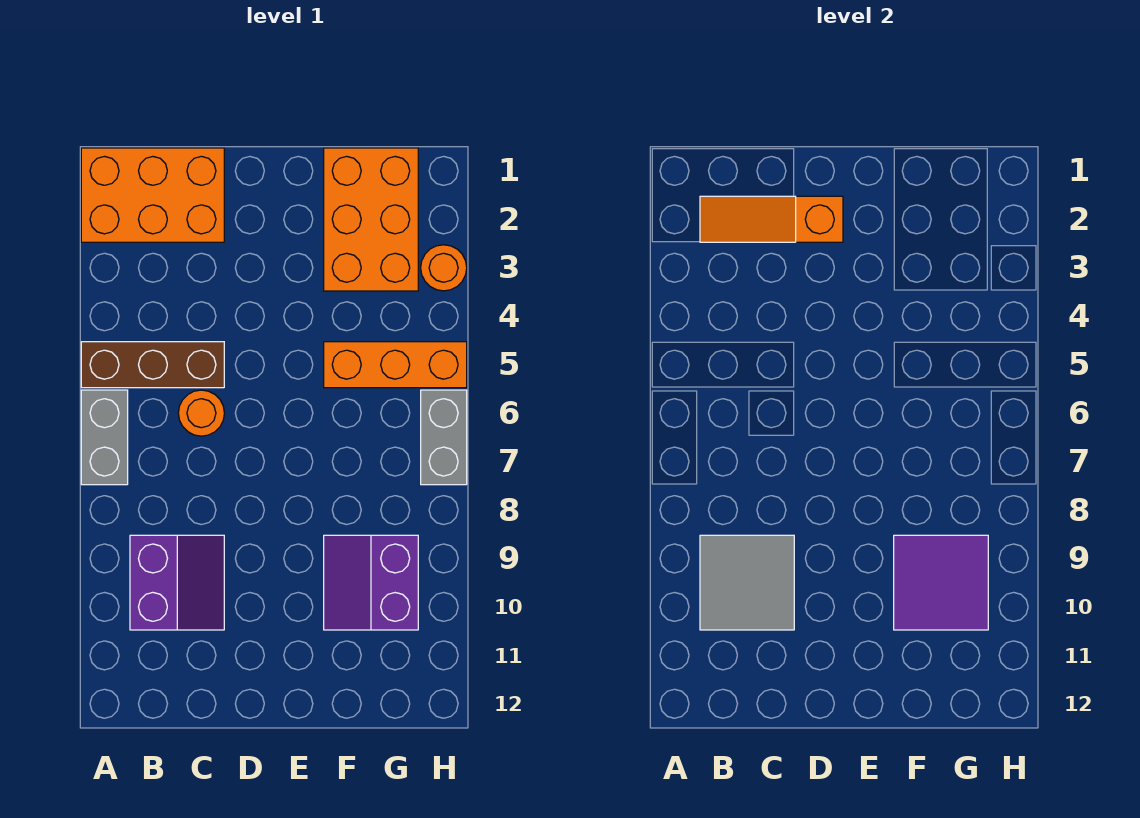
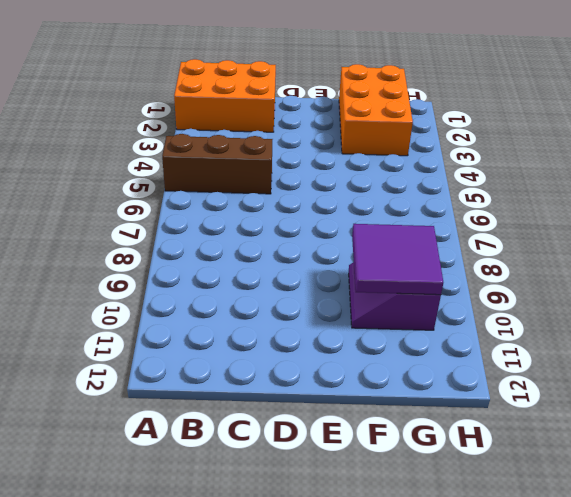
none -> grey brick A6:A7 level 1
none -> purple slope B9:C10 level 1 top B
none -> orange round brick C6 level 1

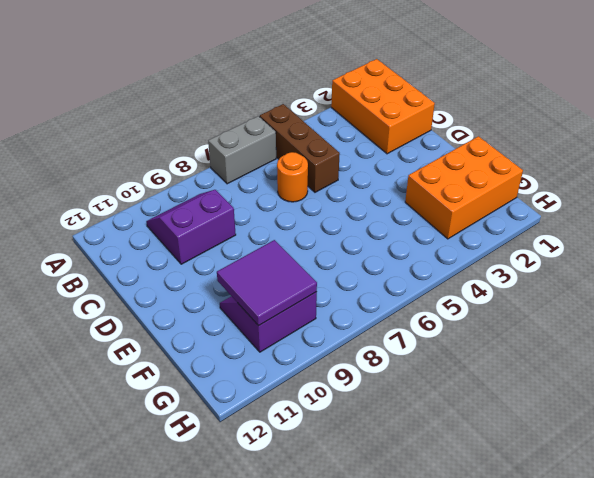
purple slope B9:C10 level 1 top C -> purple slope B9:C10 level 1 top B
none -> orange brick F5:H5 level 1
none -> orange round brick H3 level 1
none -> grey brick H6:H7 level 1

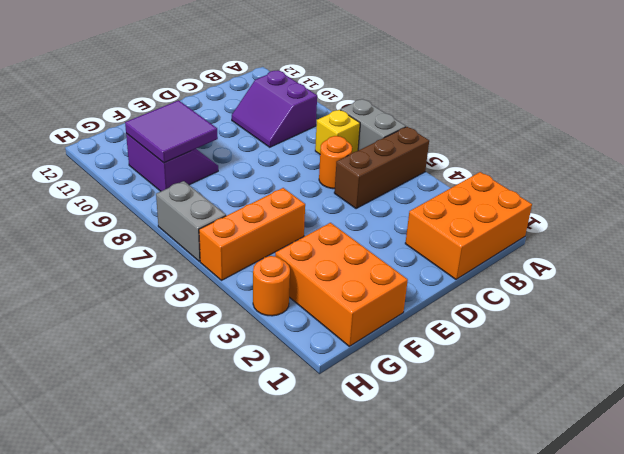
yellow brick B7 level 1 -> none
none -> orange slope B2:D2 level 2 top D
none -> grey tile B9:C10 level 2

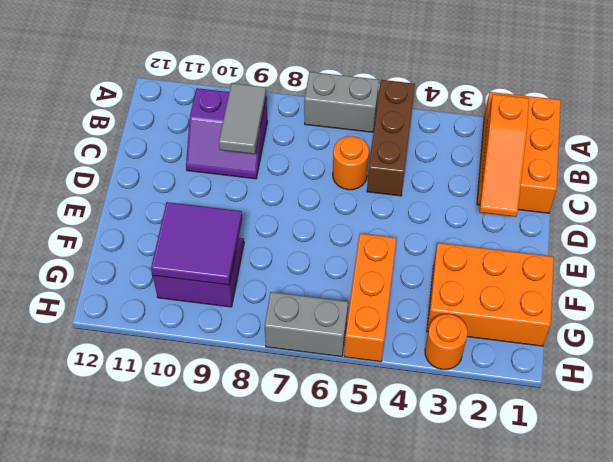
orange slope B2:D2 level 2 top B -> orange slope B2:D2 level 2 top D
grey tile B9:C9 level 2 -> grey tile B9:C10 level 2

